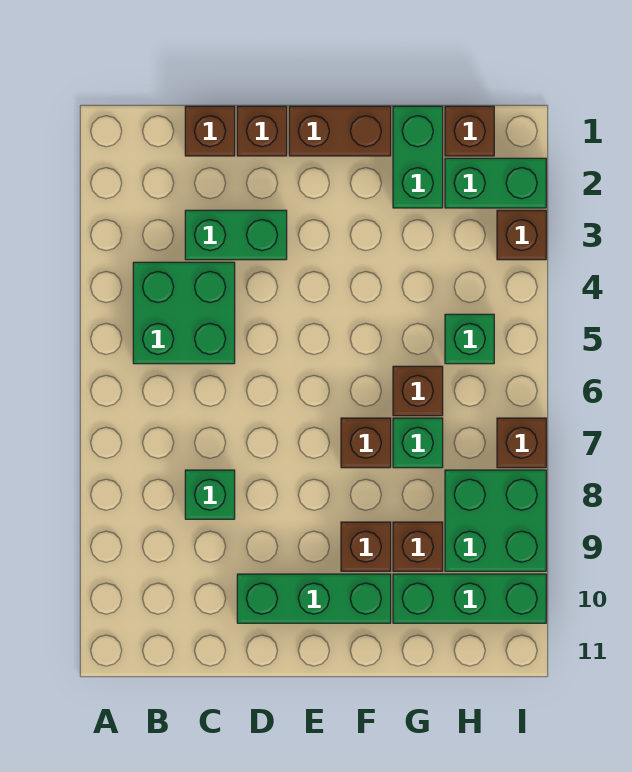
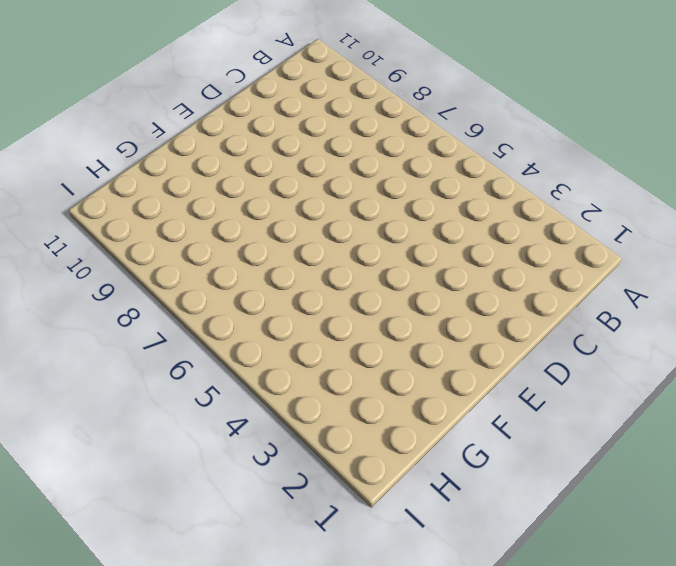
none -> green brick B4:C5 level 1
none -> brown brick C1 level 1
none -> green brick C3:D3 level 1

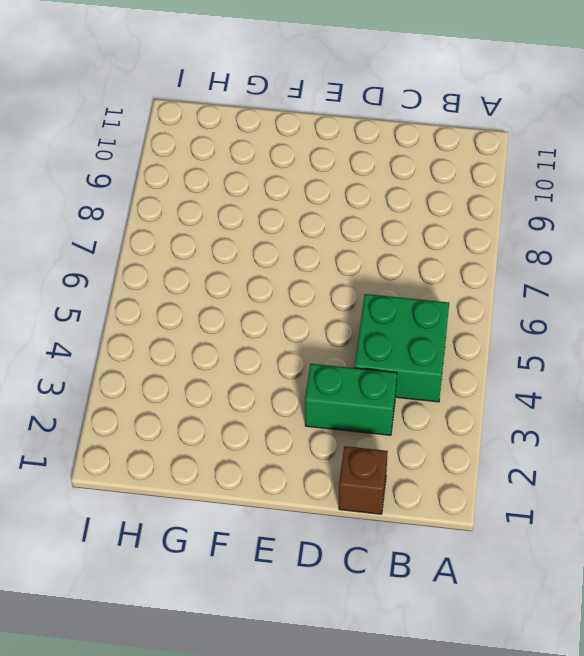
none -> green brick C8 level 1
none -> brown brick D1 level 1
none -> green brick D10:F10 level 1

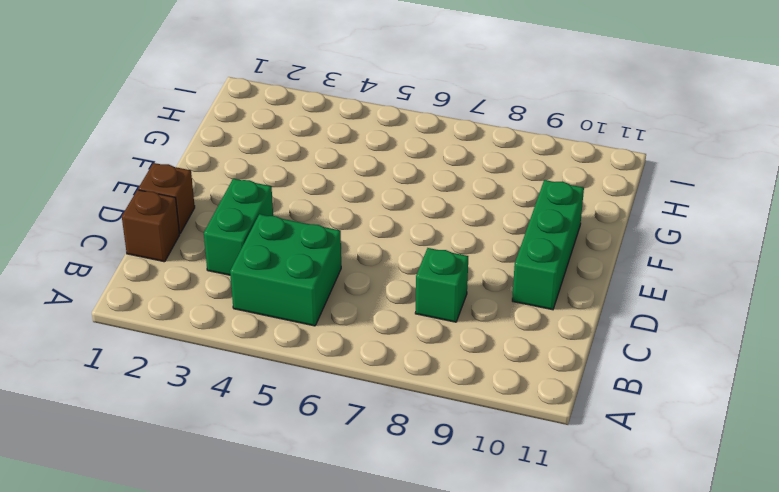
none -> brown brick E1:F1 level 1
none -> brown brick F7 level 1
none -> brown brick F9 level 1

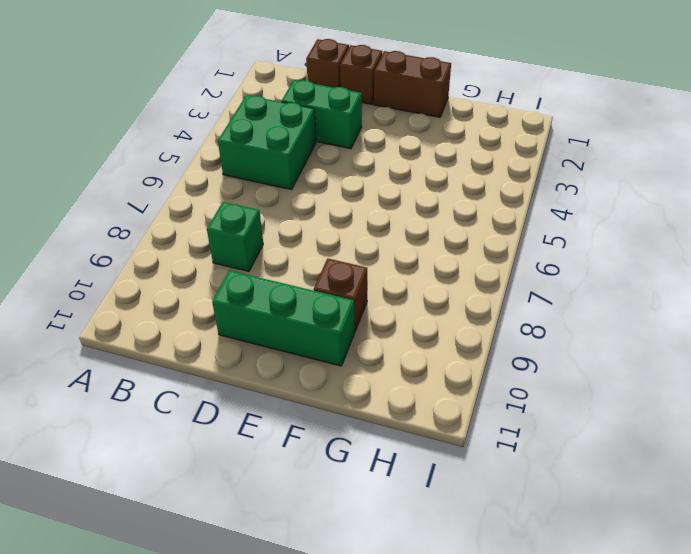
none -> brown brick F7 level 1
none -> green brick G1:G2 level 1
none -> brown brick G6 level 1

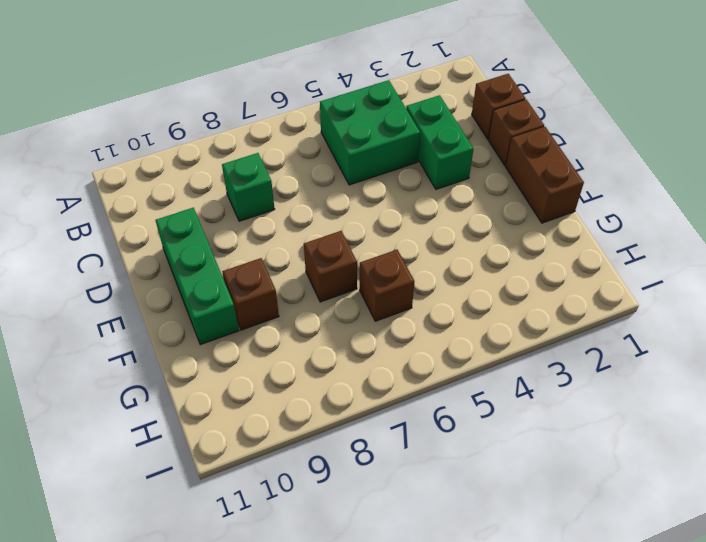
none -> green brick G1:G2 level 1
none -> green brick G7 level 1
none -> brown brick G9 level 1

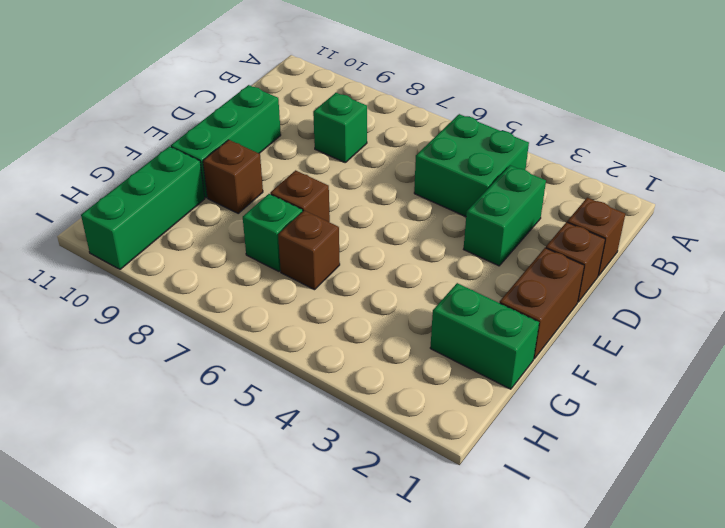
none -> brown brick G9 level 1
none -> brown brick H1 level 1
none -> green brick H2:I2 level 1

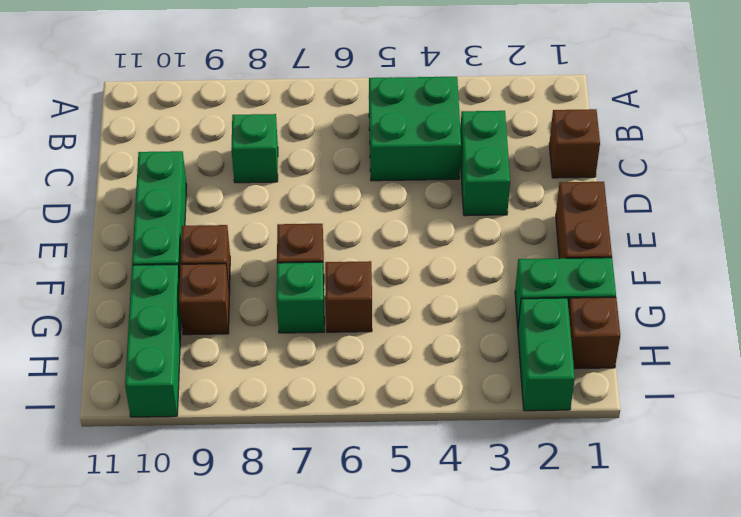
none -> brown brick D1 level 1
none -> green brick H5 level 1
none -> green brick H8:I9 level 1

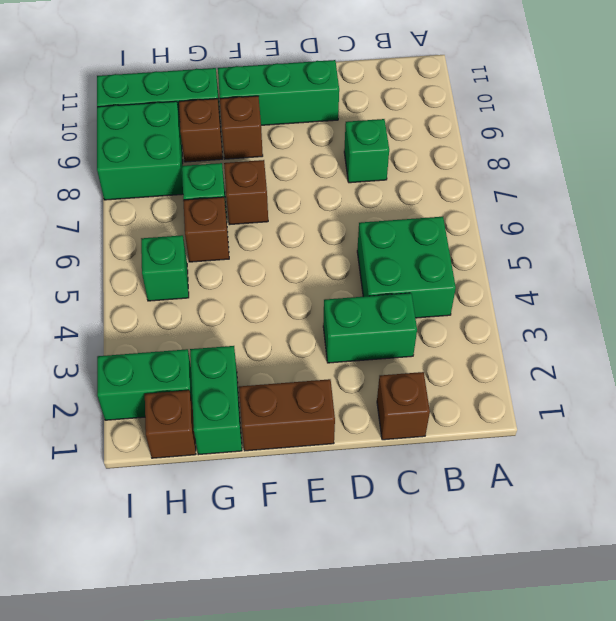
none -> brown brick D1 level 1
none -> brown brick I3 level 1
none -> brown brick I7 level 1

